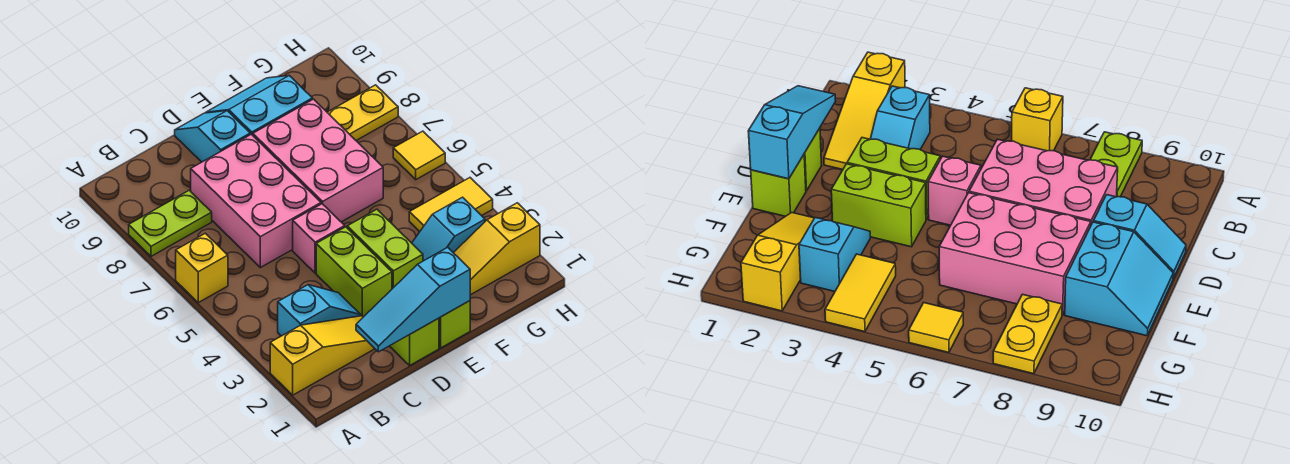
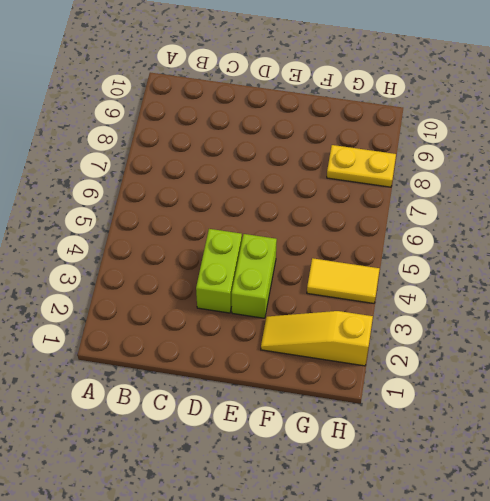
none -> yellow slope A2:C2 level 1 top A
none -> yellow brick A6 level 1
none -> lime plate A8:B8 level 1

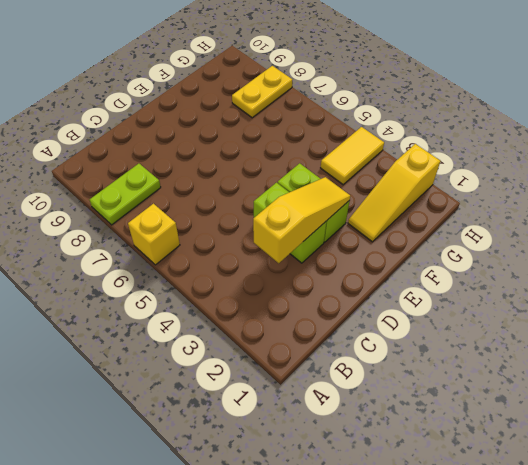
yellow slope C3:E3 level 2 top C -> yellow slope A2:C2 level 1 top A
none -> cyan slope B3:C3 level 1 top B
none -> pink brick C6:D8 level 1
none -> lime brick D1 level 1

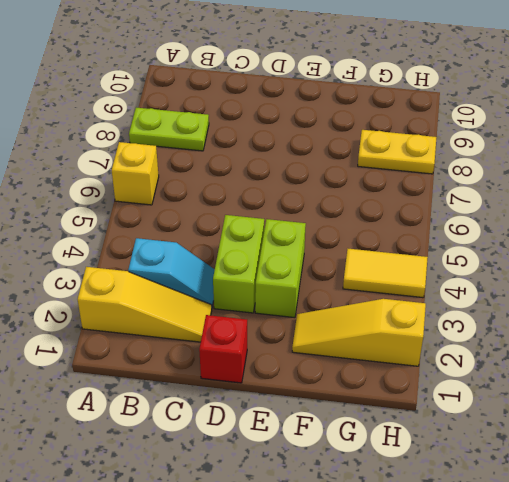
red brick D1 level 1 -> lime brick D1 level 1
none -> pink brick C6:D8 level 1
none -> pink brick D5 level 1
none -> cyan slope D9:D10 level 1 top 9

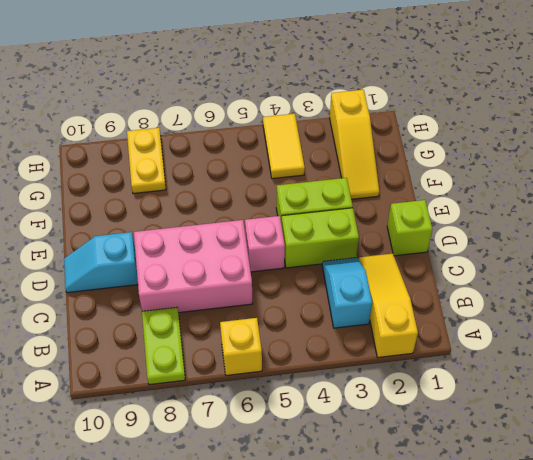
none -> lime brick E1 level 1
none -> pink brick E6:F8 level 1
none -> cyan slope E9:F10 level 1 top 9

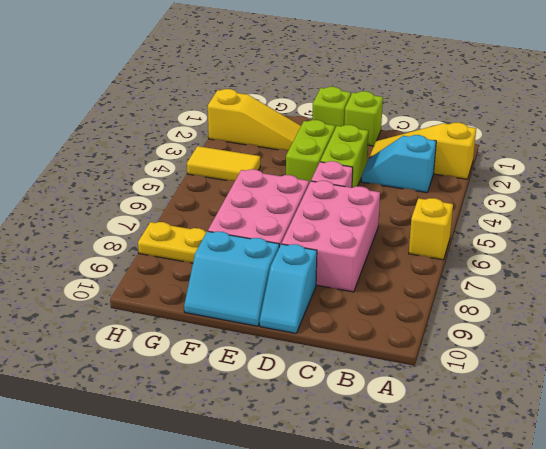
none -> lime plate A8:B8 level 1
none -> cyan slope F3:G3 level 1 top G
none -> yellow tile H6 level 1

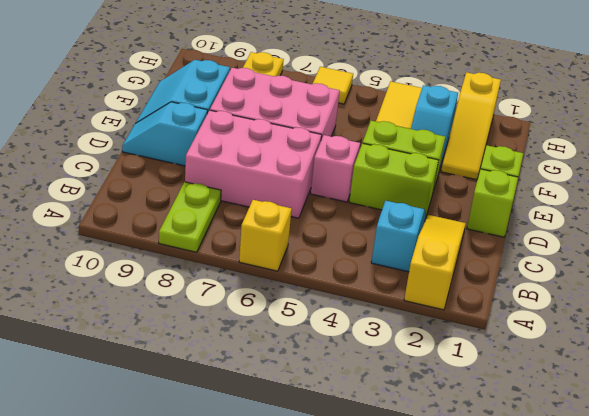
none -> cyan slope C1:E1 level 2 top E

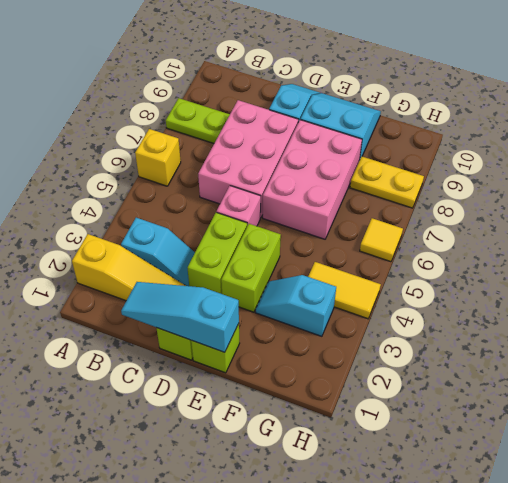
none -> yellow slope F2:H2 level 1 top H

